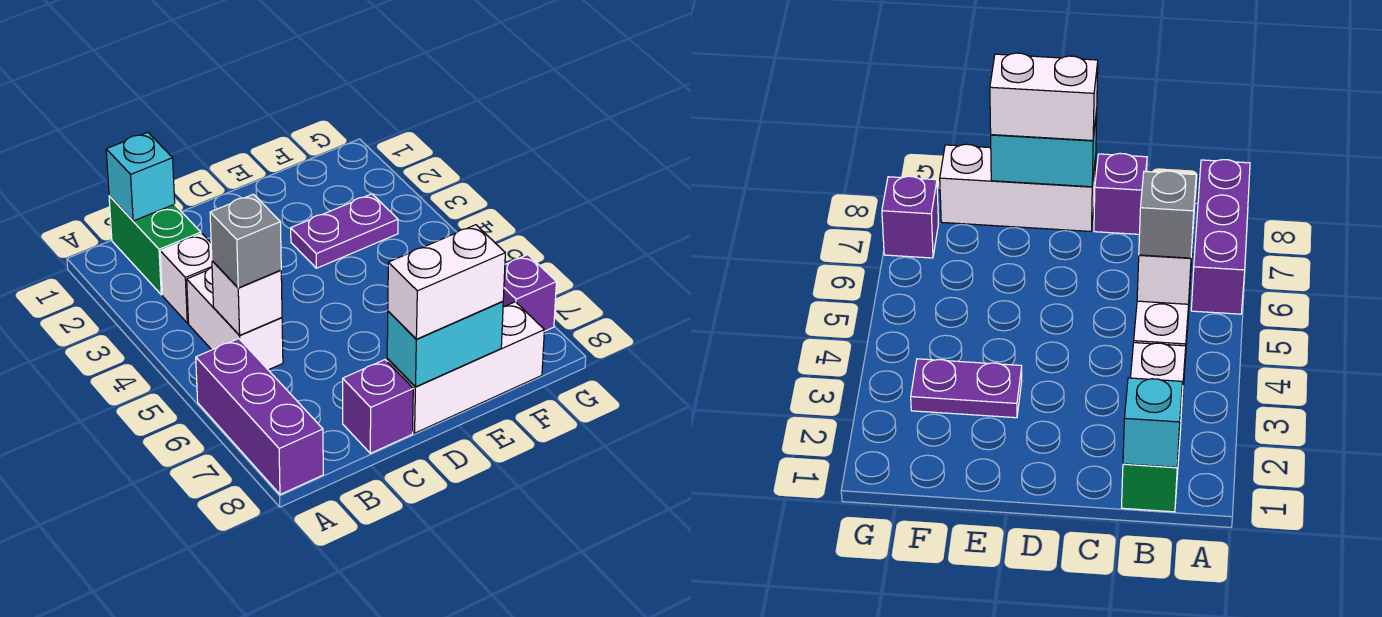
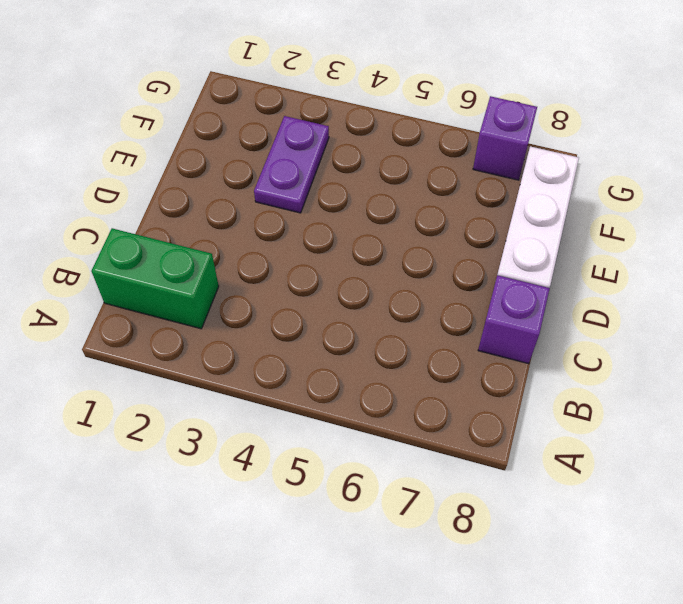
none -> purple brick A6:A8 level 1
none -> white brick B3 level 1
none -> white brick B4:B5 level 1

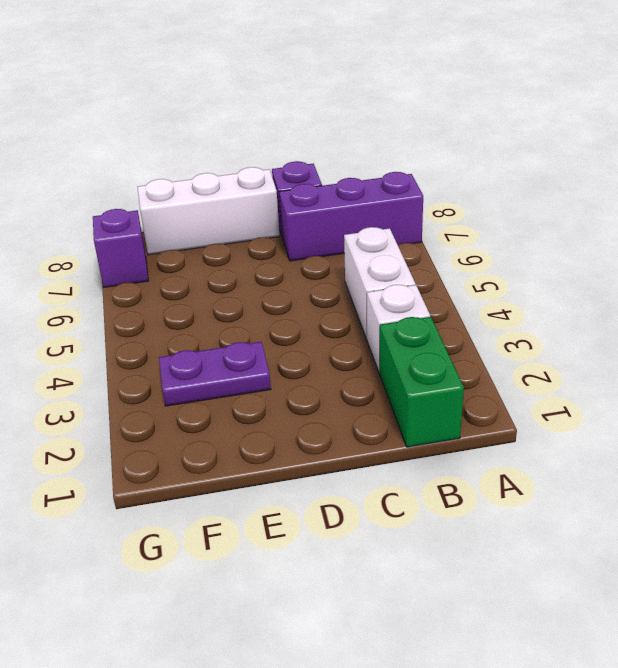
purple brick A7:C7 level 1 -> purple brick A6:A8 level 1
none -> cyan brick B1 level 2
none -> white brick B5 level 2
none -> cyan brick D8:E8 level 2

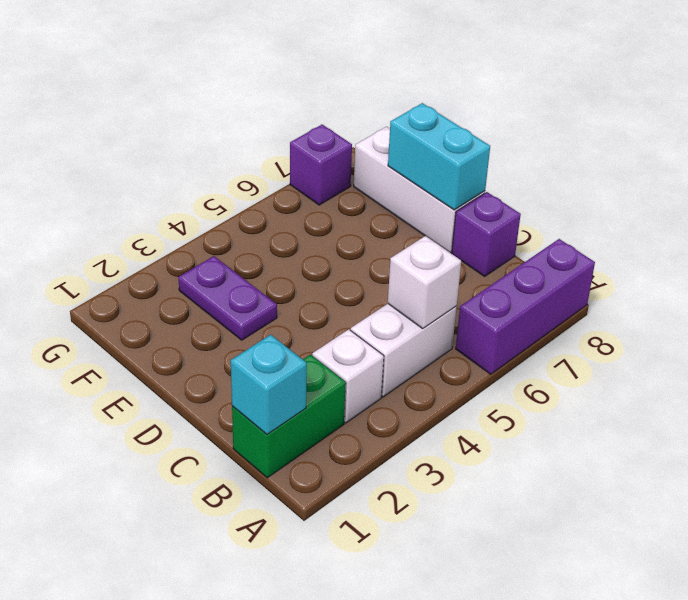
none -> grey brick B5 level 3
none -> white brick D8:E8 level 3

